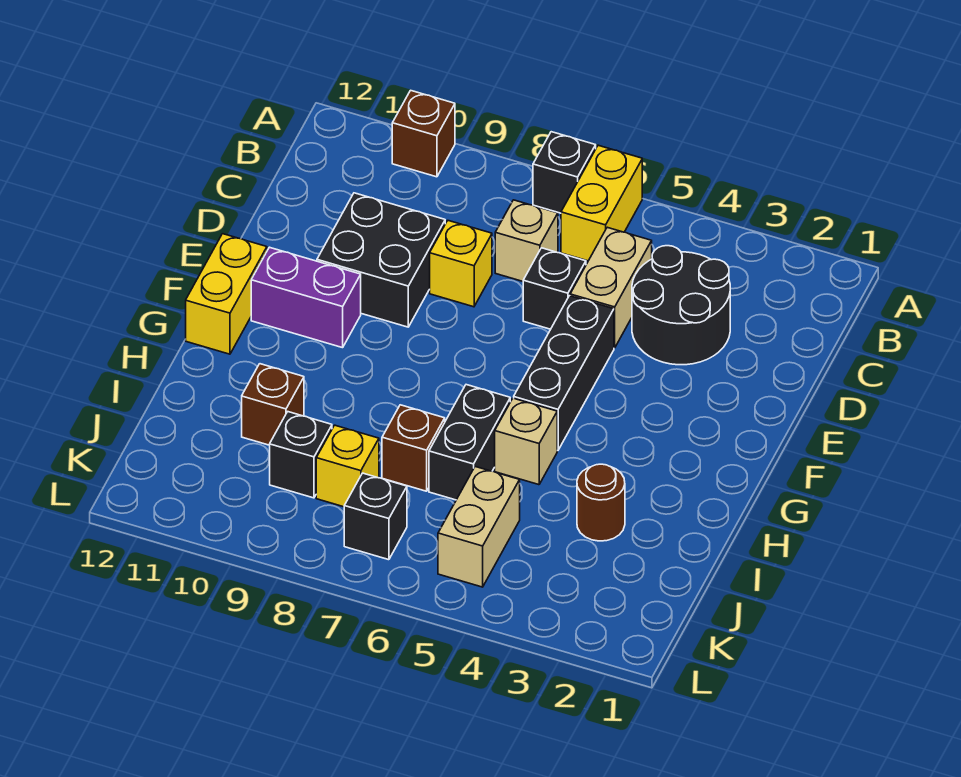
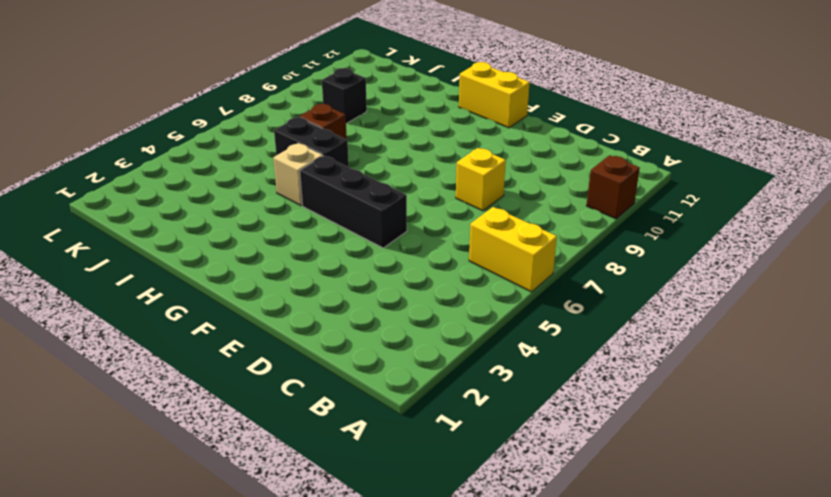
none -> black brick A7 level 1
none -> black round brick C3:D4 level 1
none -> tan brick C5:D5 level 1

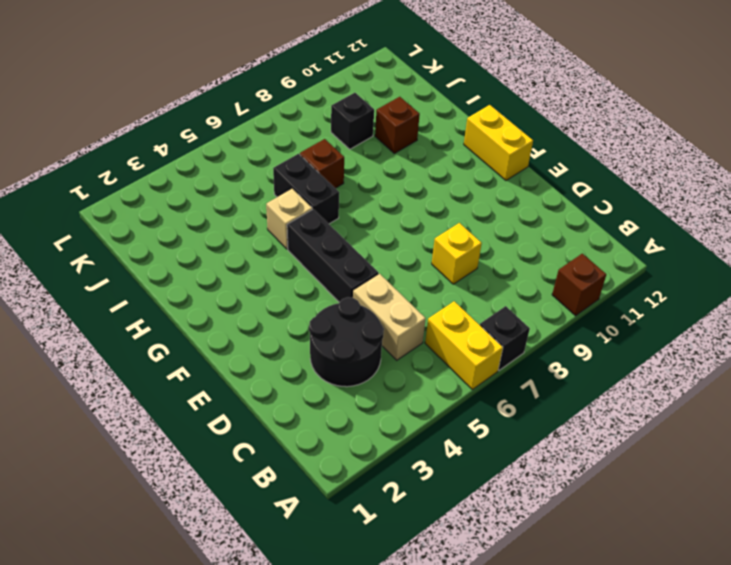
none -> tan brick C7 level 1
none -> black brick D6 level 1
none -> black brick D9:E10 level 1

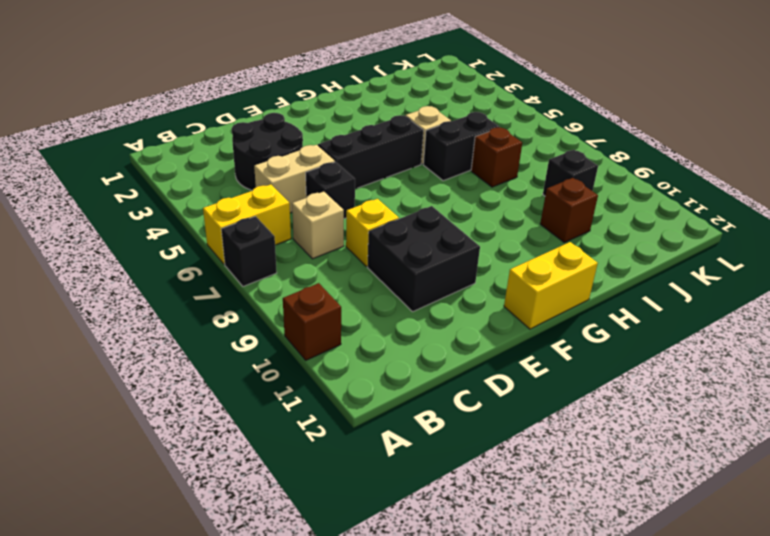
none -> purple brick F10:F11 level 1
none -> brown round brick I3 level 1
none -> tan brick J5:K5 level 1

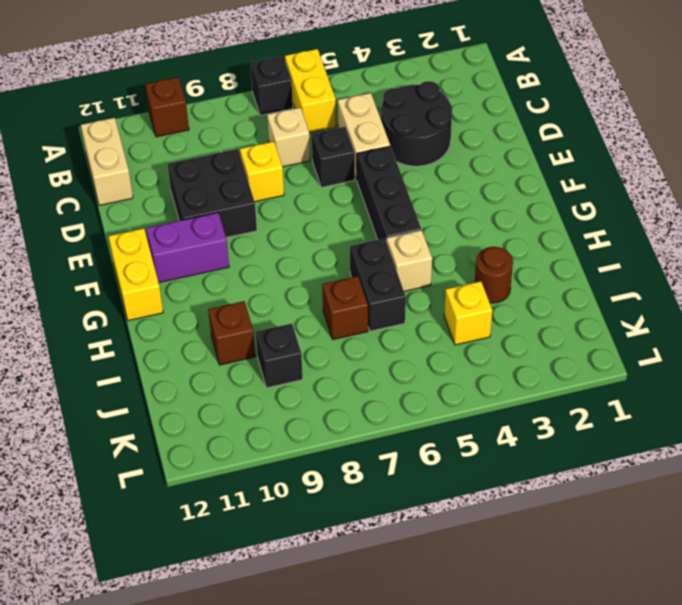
tan brick B12:C12 level 1 -> tan brick J5:K5 level 1
yellow brick J4 level 1 -> yellow brick J8 level 1
none -> black brick K7 level 1

